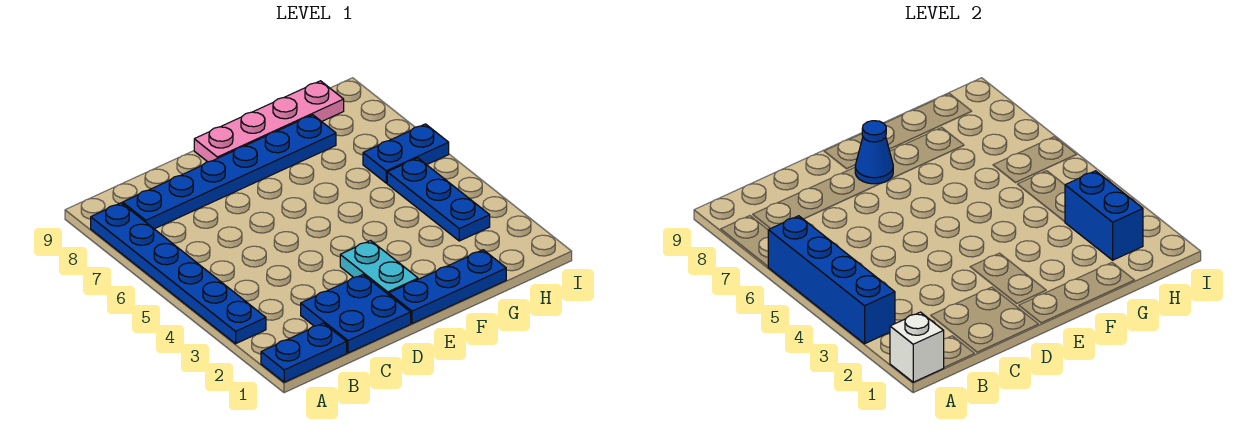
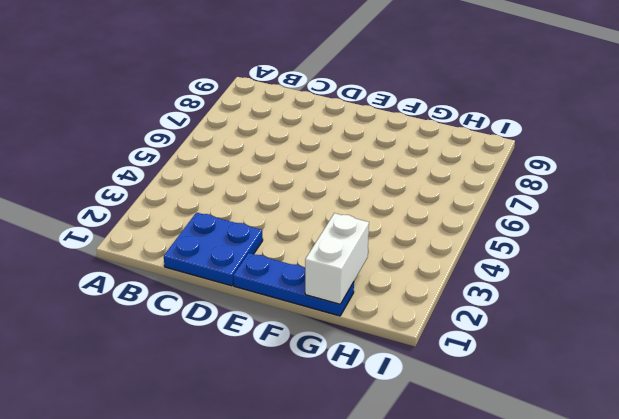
white brick G1:G2 level 2 -> none
none -> blue plate A1:B1 level 1
none -> blue plate A3:A8 level 1
none -> blue plate B8:G8 level 1

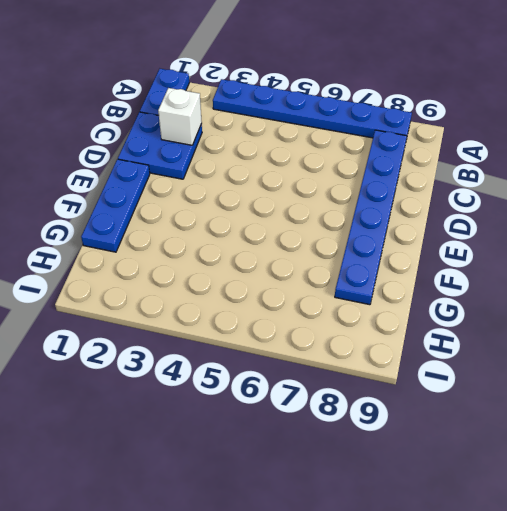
white brick C2 level 2 -> white brick A1 level 2
none -> cyan plate E2:E3 level 1
none -> pink plate E9:H9 level 1
none -> blue plate H3:H5 level 1

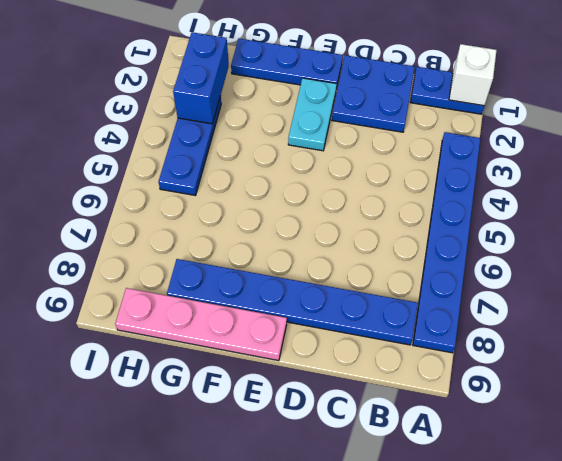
none -> blue plate H6:I6 level 1
none -> blue brick A3:A6 level 2
none -> blue cone E8 level 2

